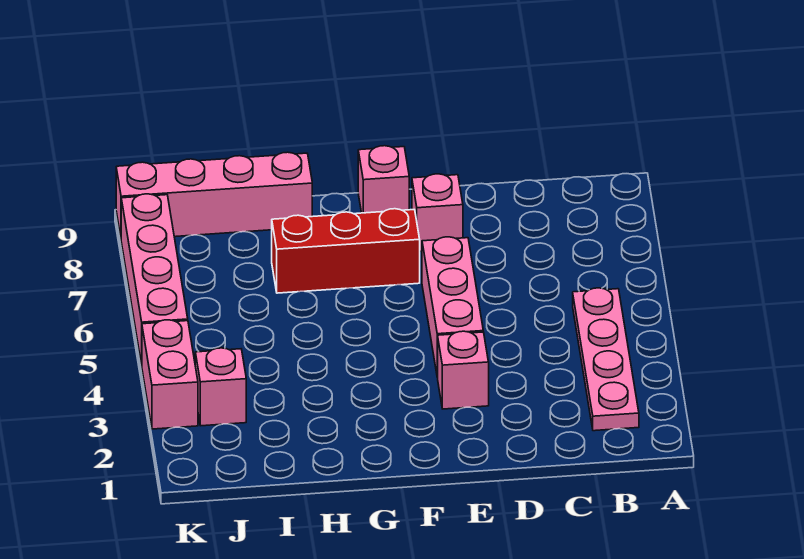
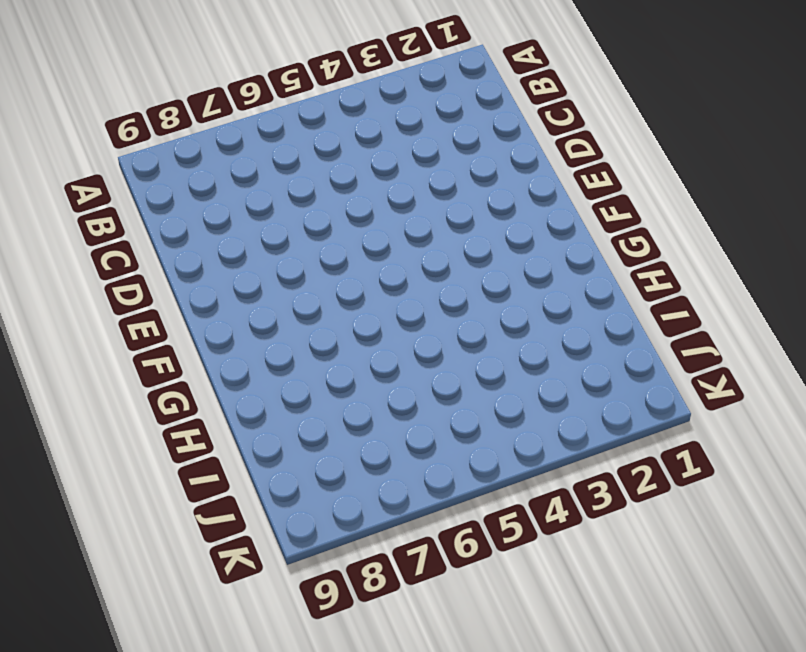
none -> pink plate B2:B5 level 1
none -> pink brick E3 level 1

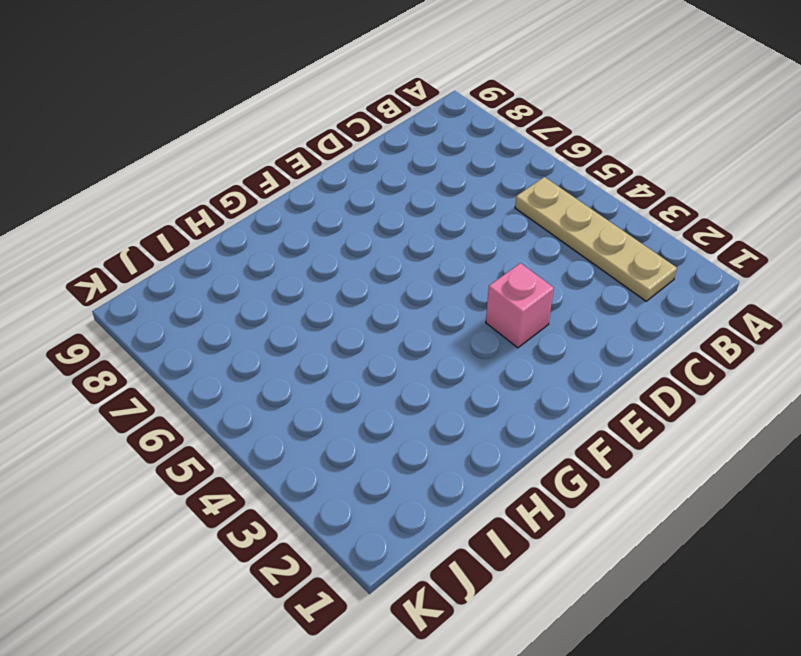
tan plate B2:B5 level 1 -> pink plate B2:B5 level 1
none -> pink brick E4:E6 level 1
none -> pink brick E8 level 1

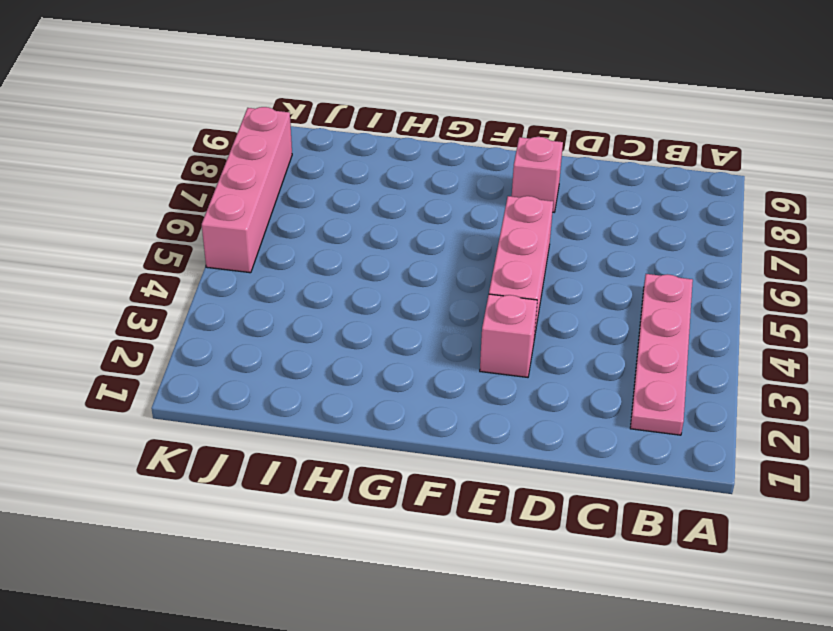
none -> red brick F7:H7 level 1
none -> pink brick F9 level 1

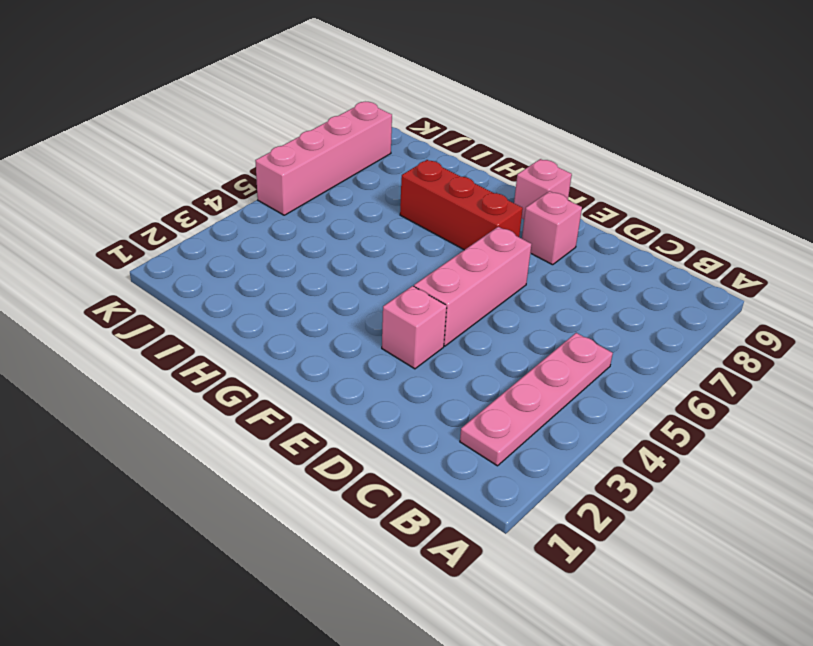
none -> pink brick H9:K9 level 1
none -> pink brick J3 level 1

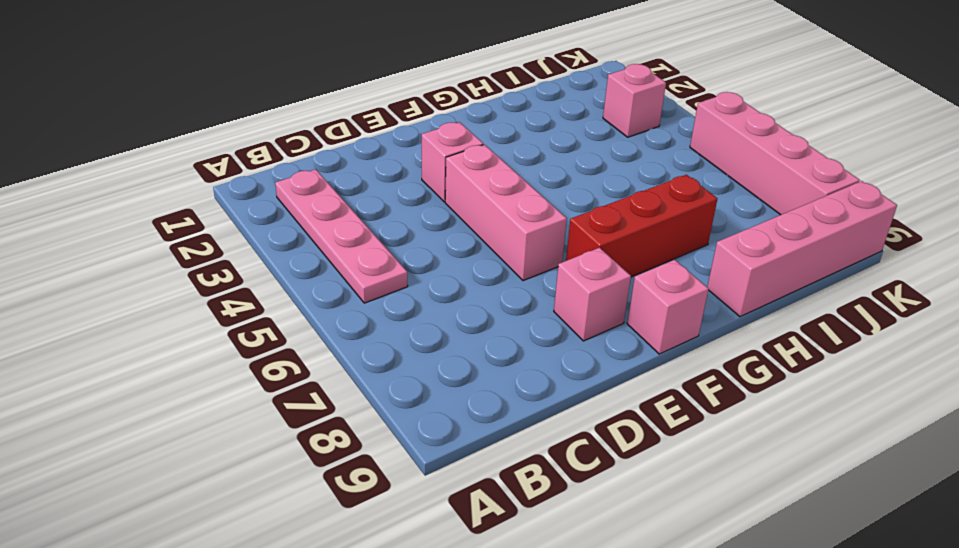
none -> pink brick K3:K4 level 1

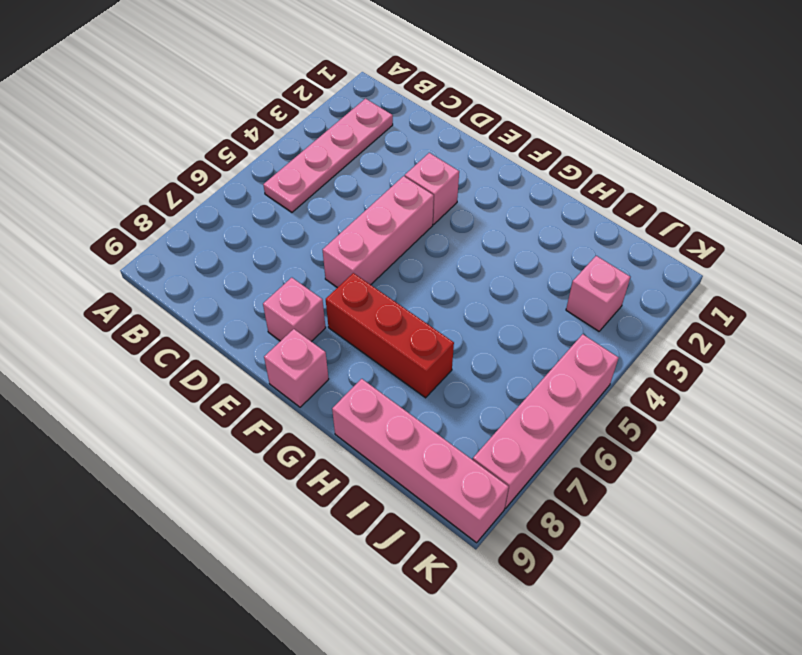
none -> pink brick K3:K4 level 1

